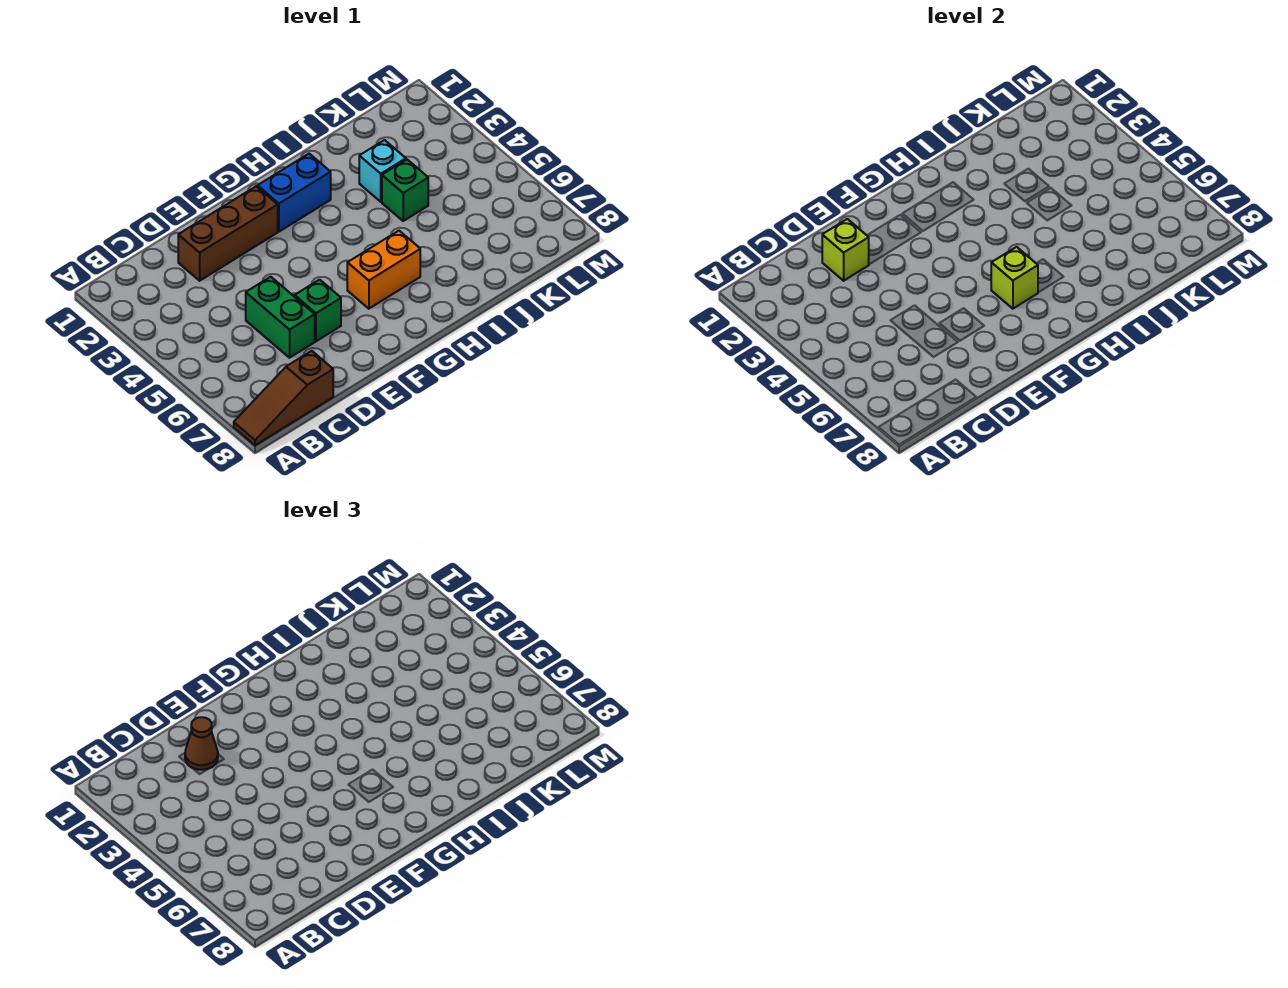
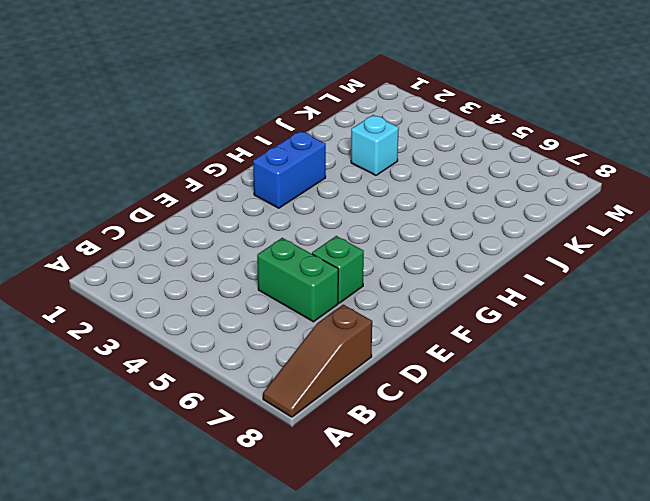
none -> brown brick D2:F2 level 1
none -> orange brick G6:H6 level 1

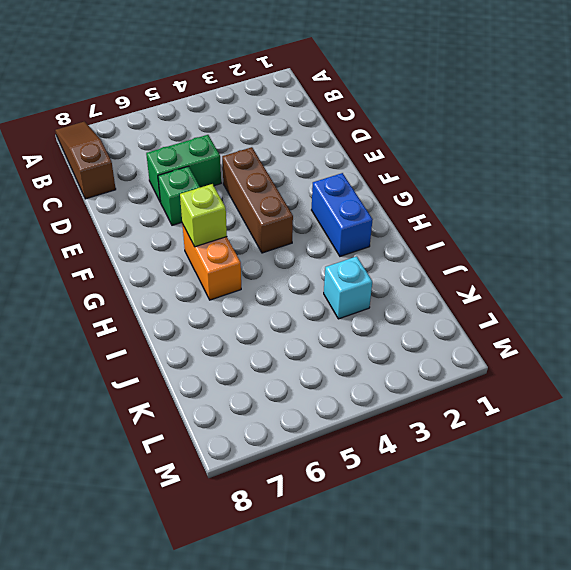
brown brick E4:G4 level 1 -> brown brick D2:F2 level 1
none -> green brick J4 level 1
none -> lime brick D2 level 2

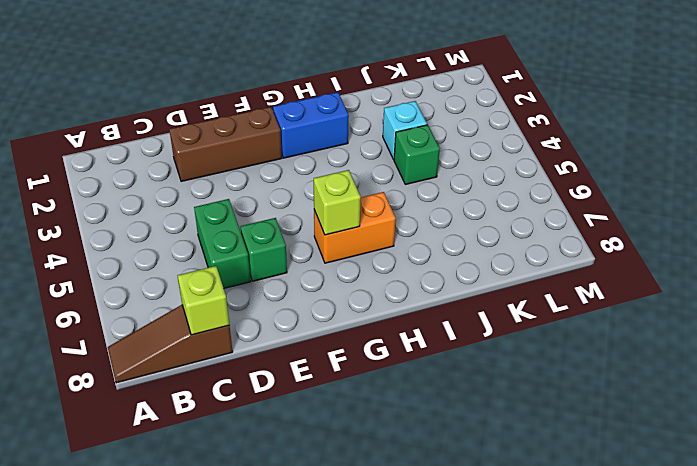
lime brick C8 level 2 -> lime brick D2 level 2
none -> brown cone D2 level 3

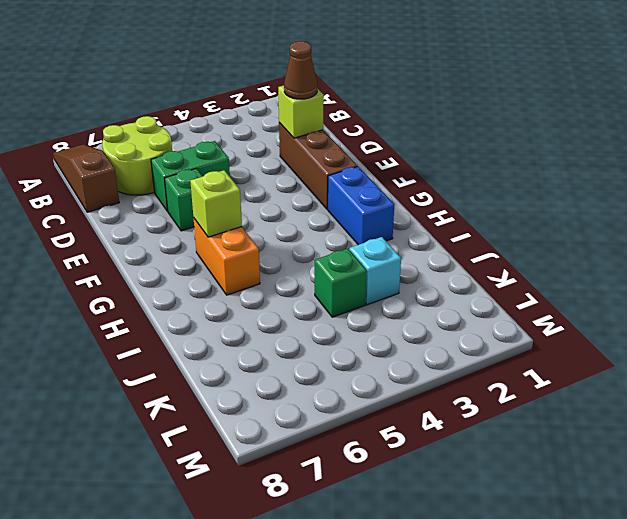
lime round brick B6:C7 level 1 -> none

